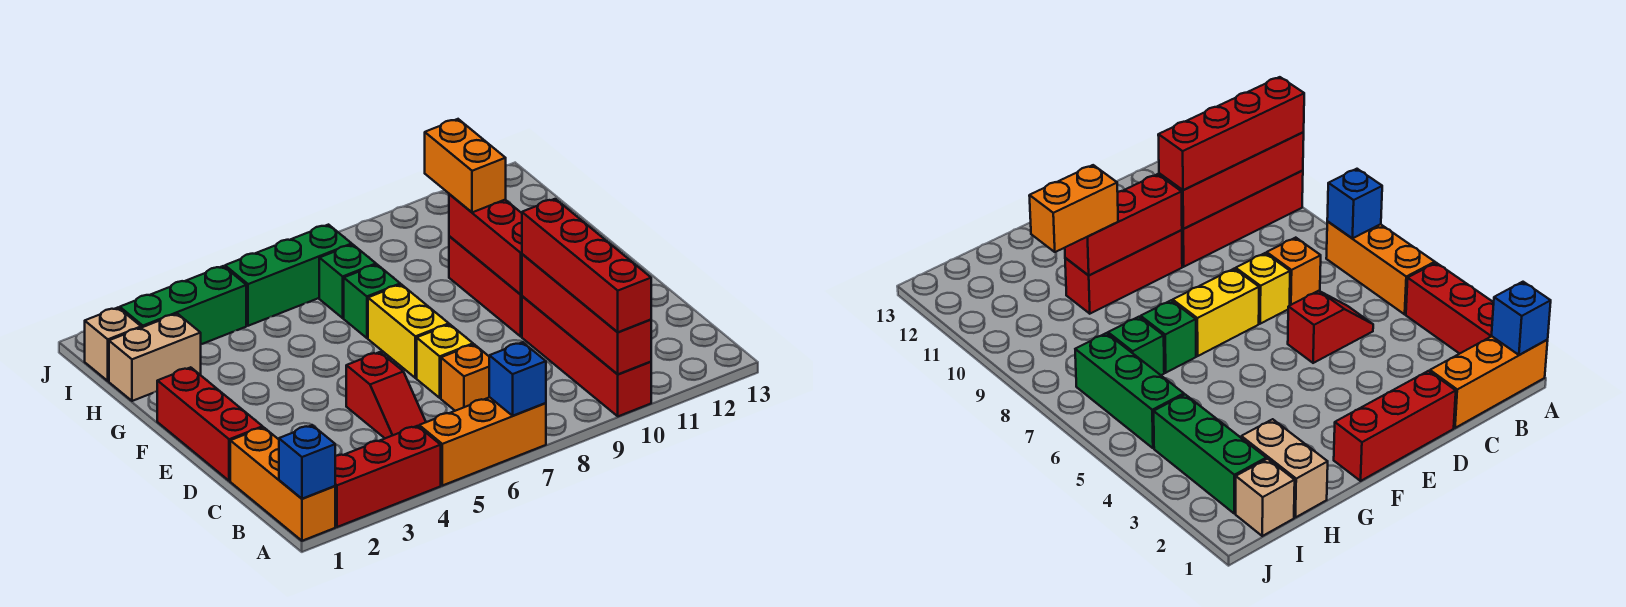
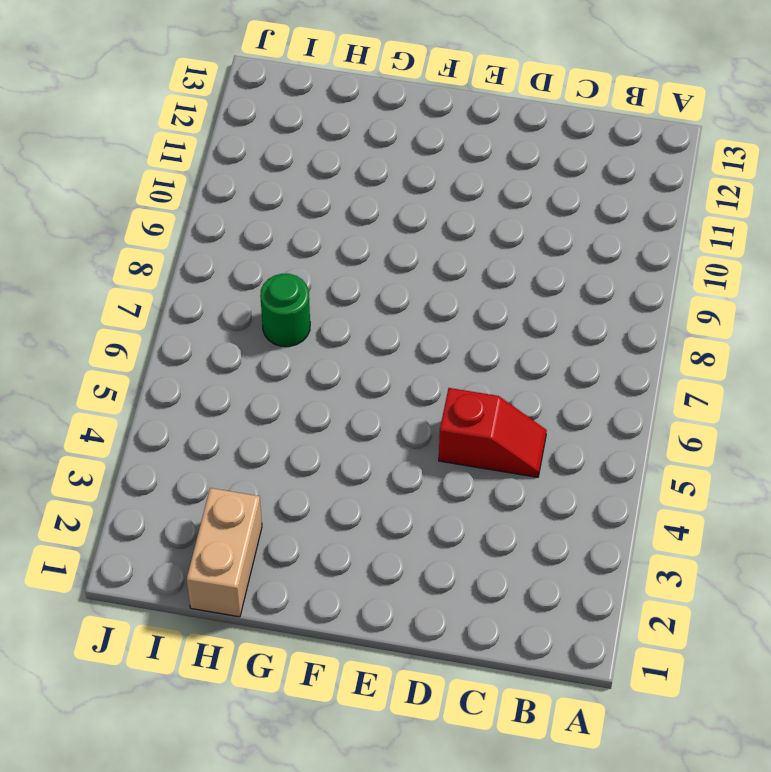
green round brick H7 level 1 -> green brick H7 level 1
none -> orange brick A1:C1 level 1
none -> red brick A2:A4 level 1
none -> orange brick A5:A7 level 1

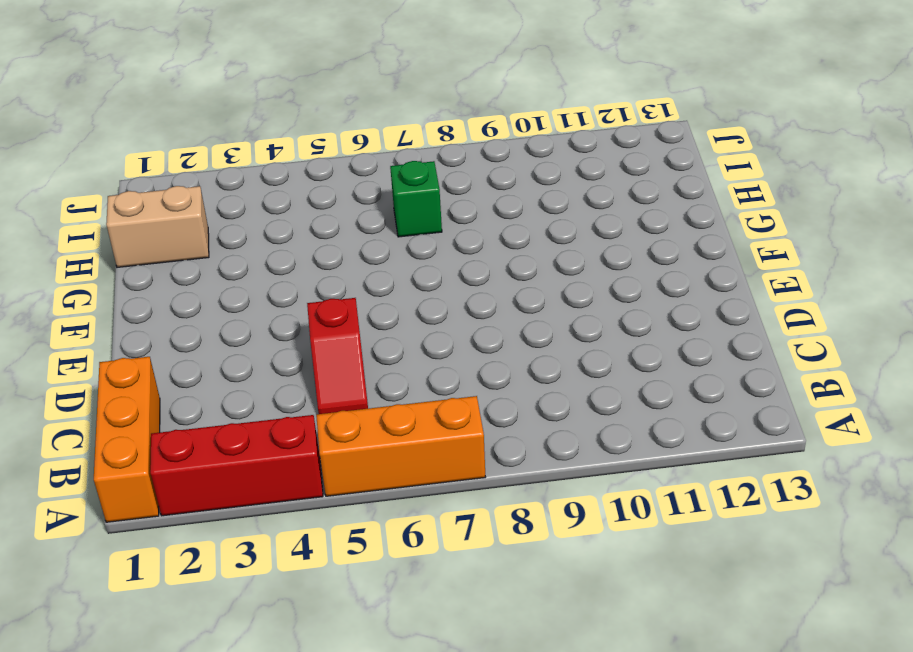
none -> red brick A10:D10 level 1
none -> orange brick C7 level 1
none -> red brick D1:F1 level 1

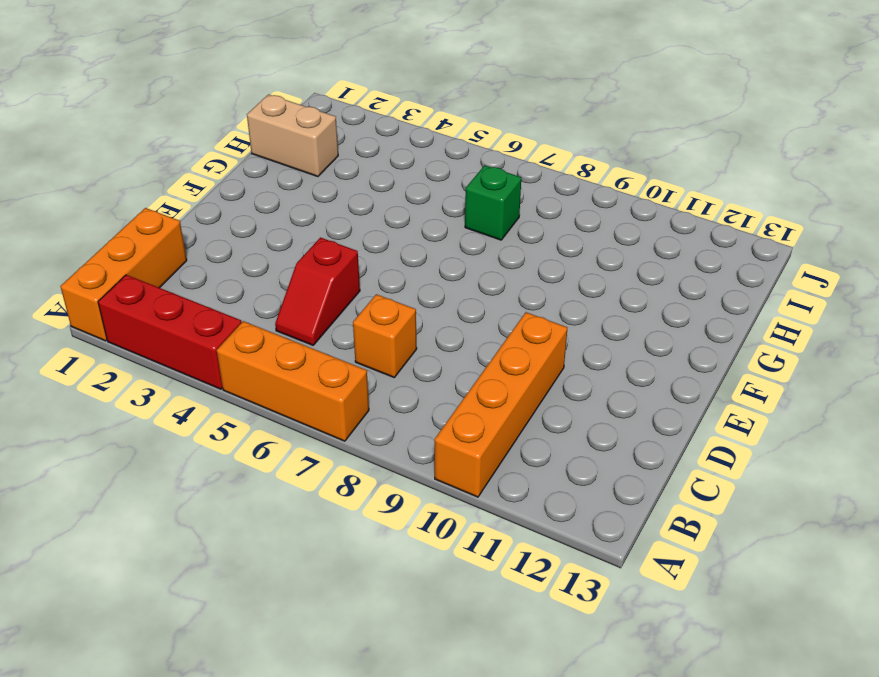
orange brick A10:D10 level 1 -> red brick A10:D10 level 1
none -> red brick D1:F1 level 1
none -> yellow brick D7 level 1
none -> yellow brick E7:F7 level 1

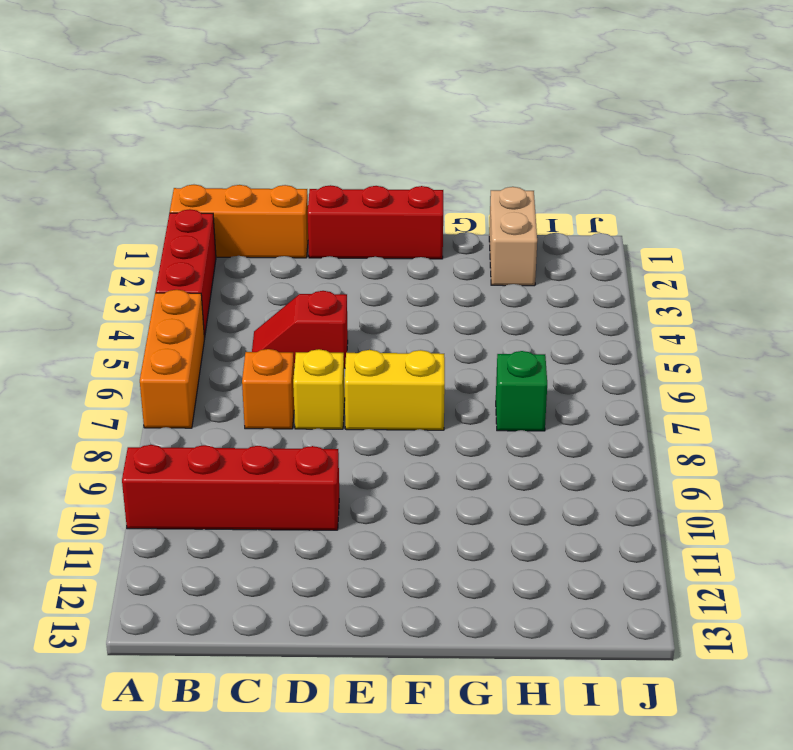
none -> red brick E10:G10 level 1
none -> green brick G7 level 1
none -> tan brick I1 level 1

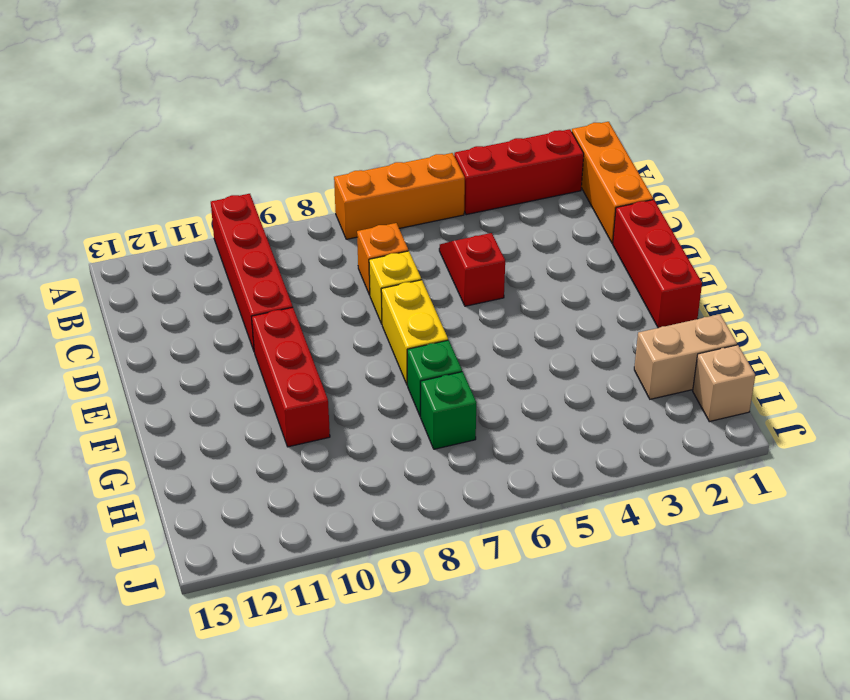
none -> green brick I2:I4 level 1
none -> green brick I5:I7 level 1
none -> blue brick A1 level 2

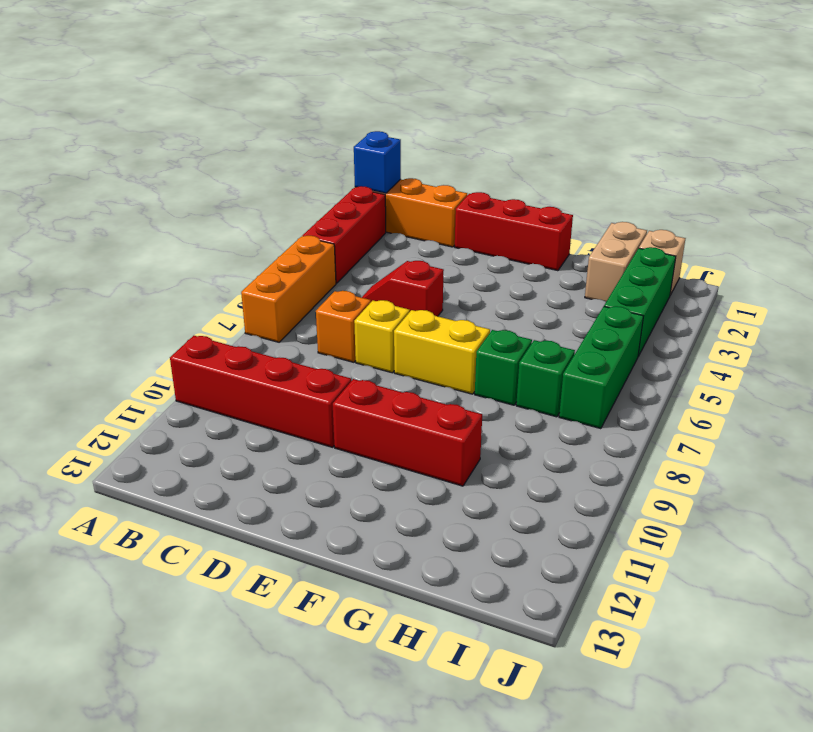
none -> blue brick A7 level 2
none -> red brick A10:D10 level 2
none -> red brick E10:G10 level 2

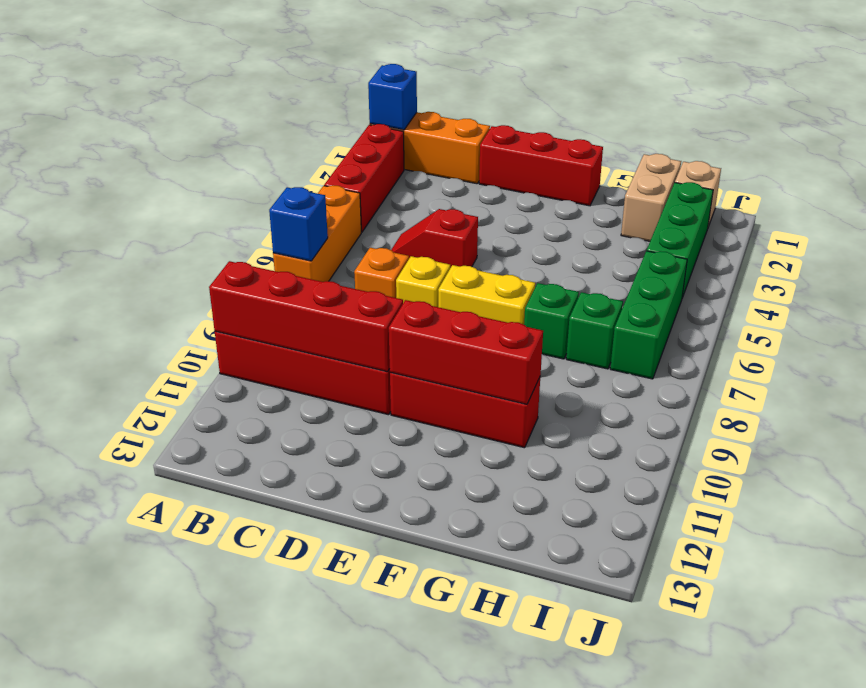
none -> red brick A10:D10 level 3
none -> orange brick G10:H10 level 3

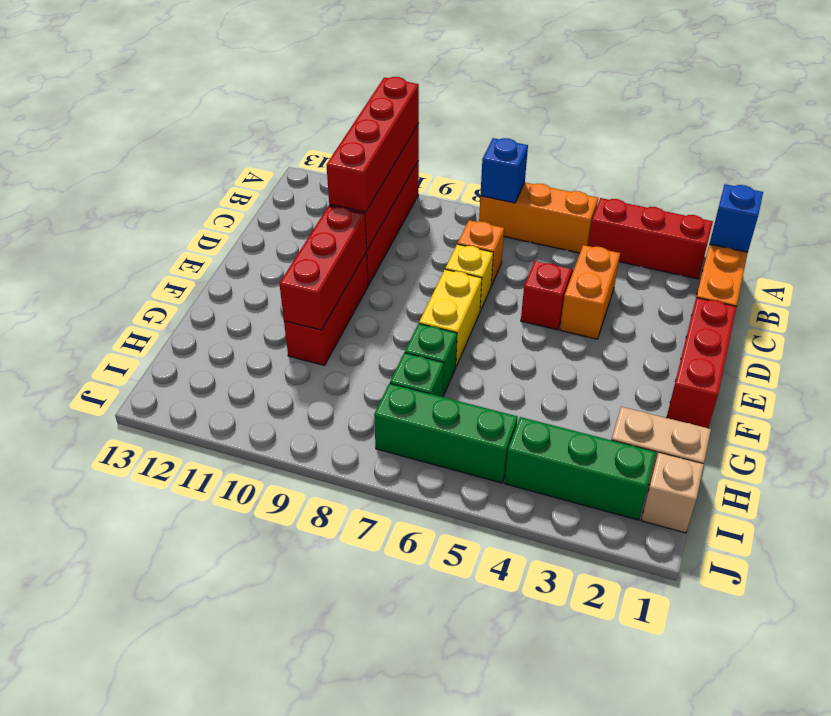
orange brick C4:D4 level 1 -> orange brick G10:H10 level 3

